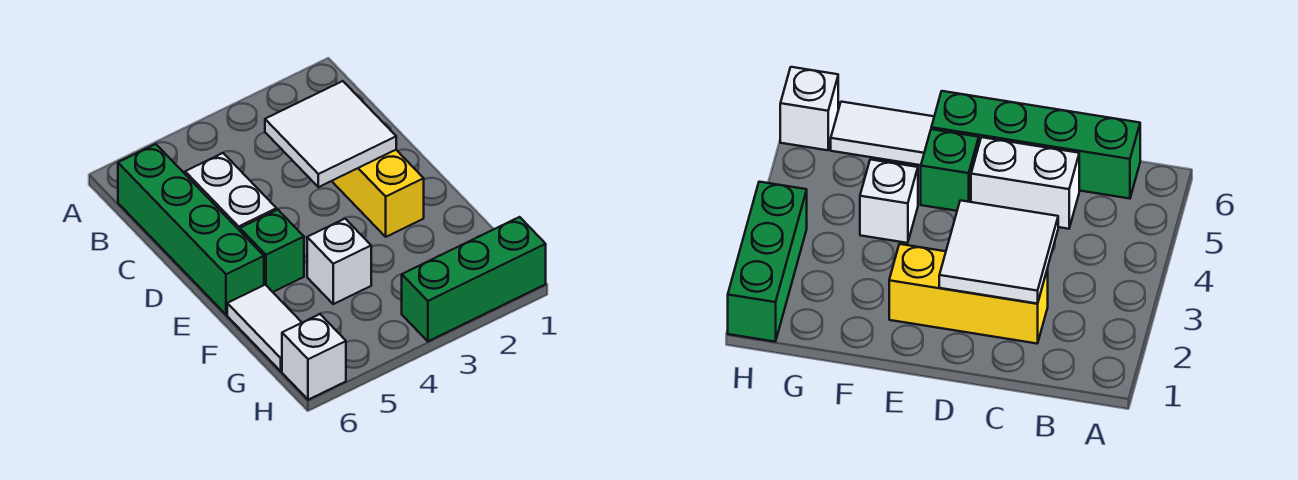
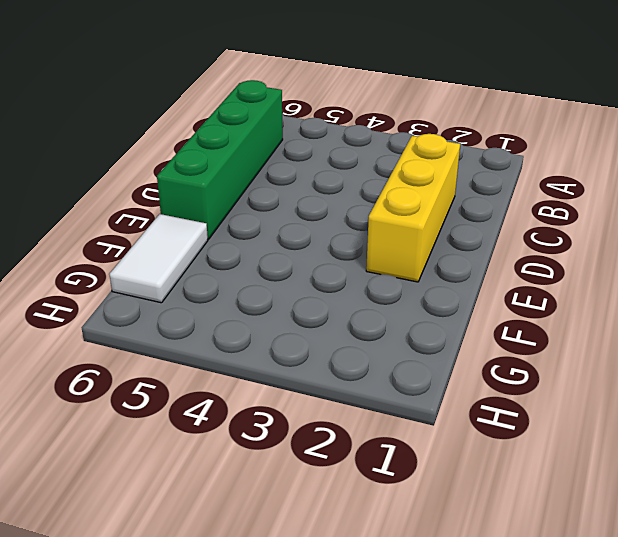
none -> white brick C5:D5 level 1
none -> green brick E5 level 1

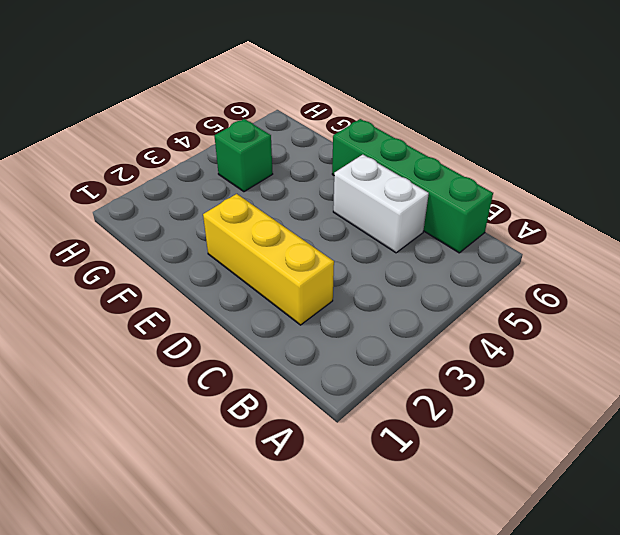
green brick G4 level 1 -> green brick E5 level 1
none -> white brick F4 level 1
none -> white tile F6:G6 level 1

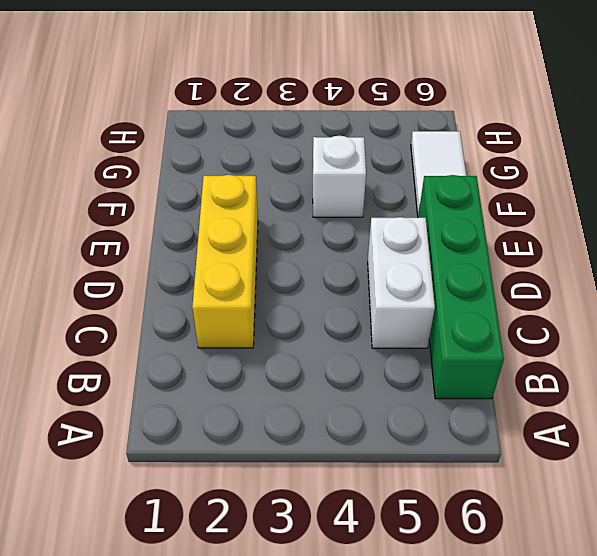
none -> green brick E5 level 1
none -> green brick H1:H3 level 1

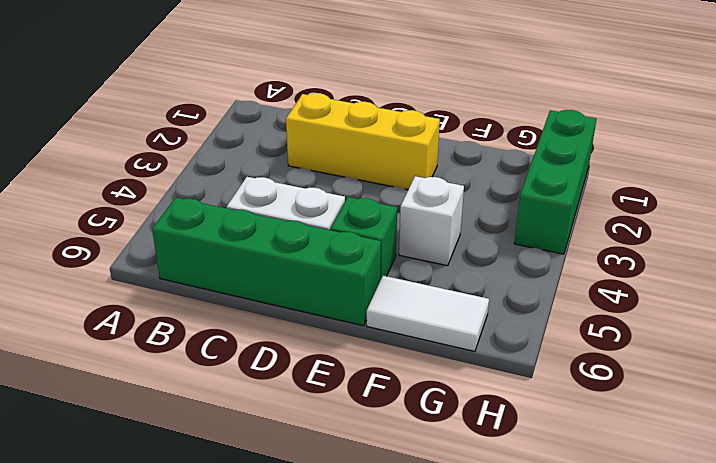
none -> white brick H6 level 1
none -> white tile C2:D3 level 2

